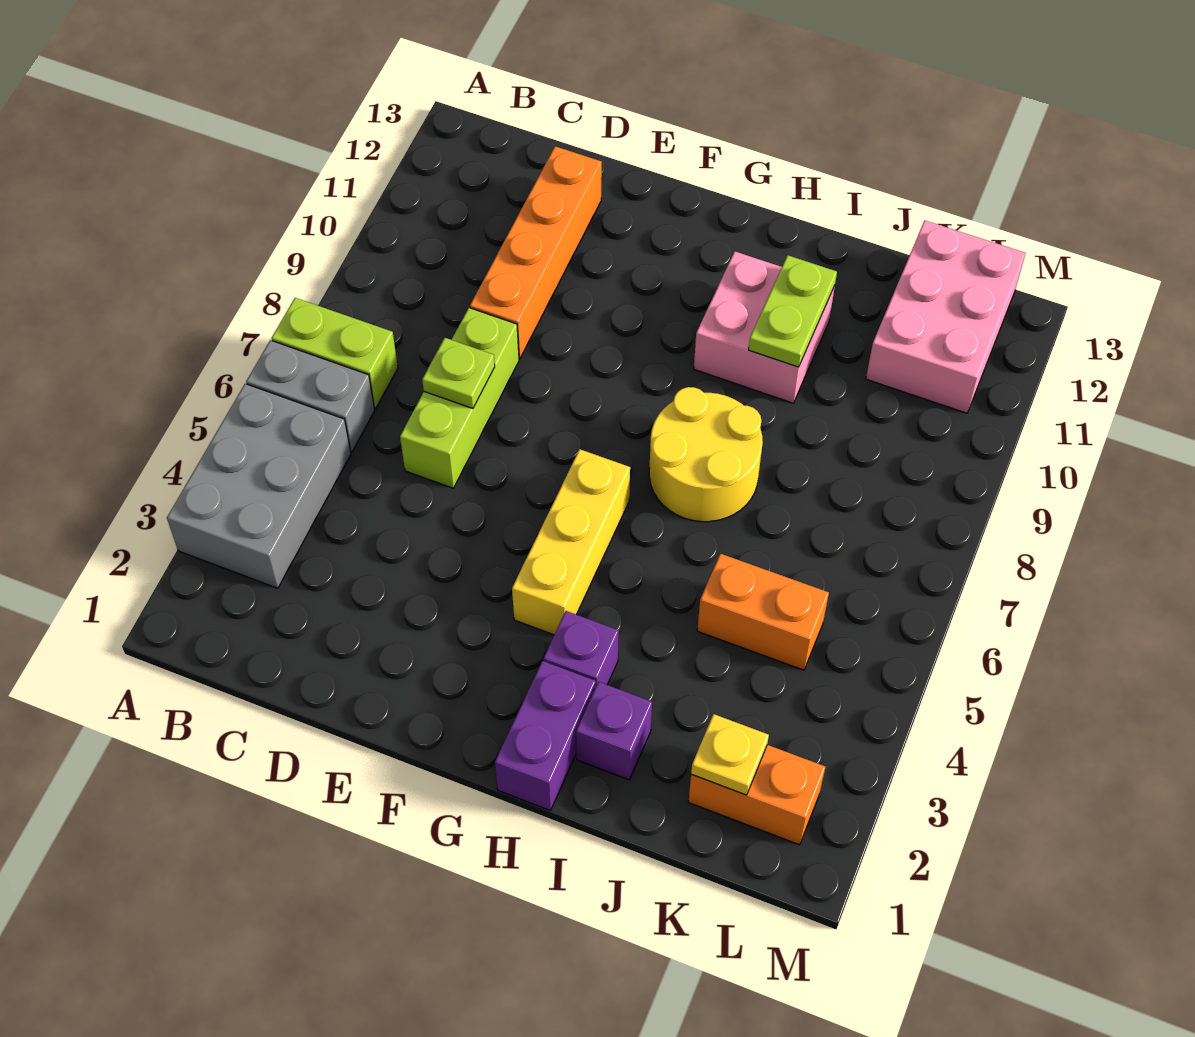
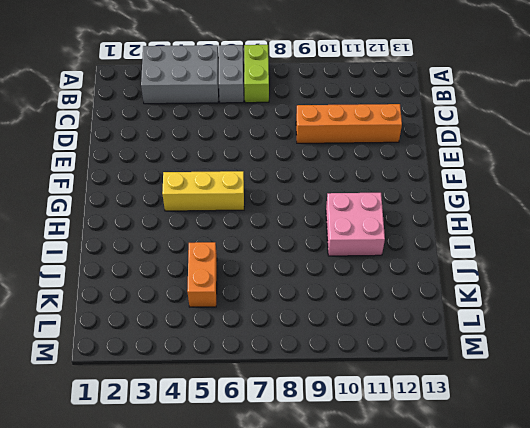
none -> lime brick D6:D8 level 1
none -> purple brick H1:H2 level 1
none -> purple brick H3 level 1

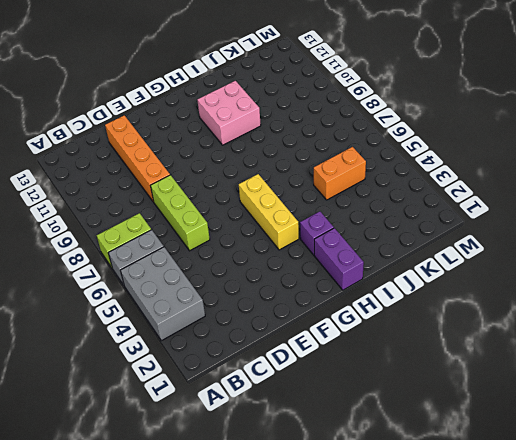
none -> yellow round brick H7:I8 level 1
none -> purple brick I2 level 1
none -> orange brick K2:L2 level 1

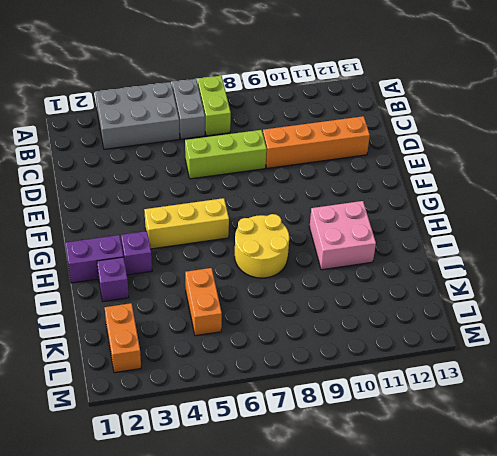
none -> pink brick K11:L13 level 1
none -> lime plate D7 level 2
none -> lime plate I10:I11 level 2

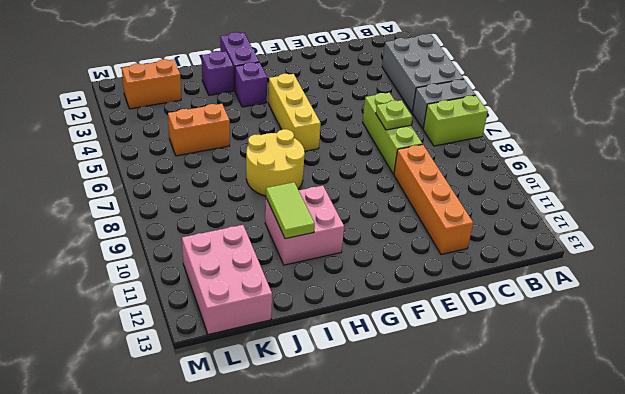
lime tile I10:I11 level 2 -> lime plate I10:I11 level 2
none -> yellow plate K2 level 2

